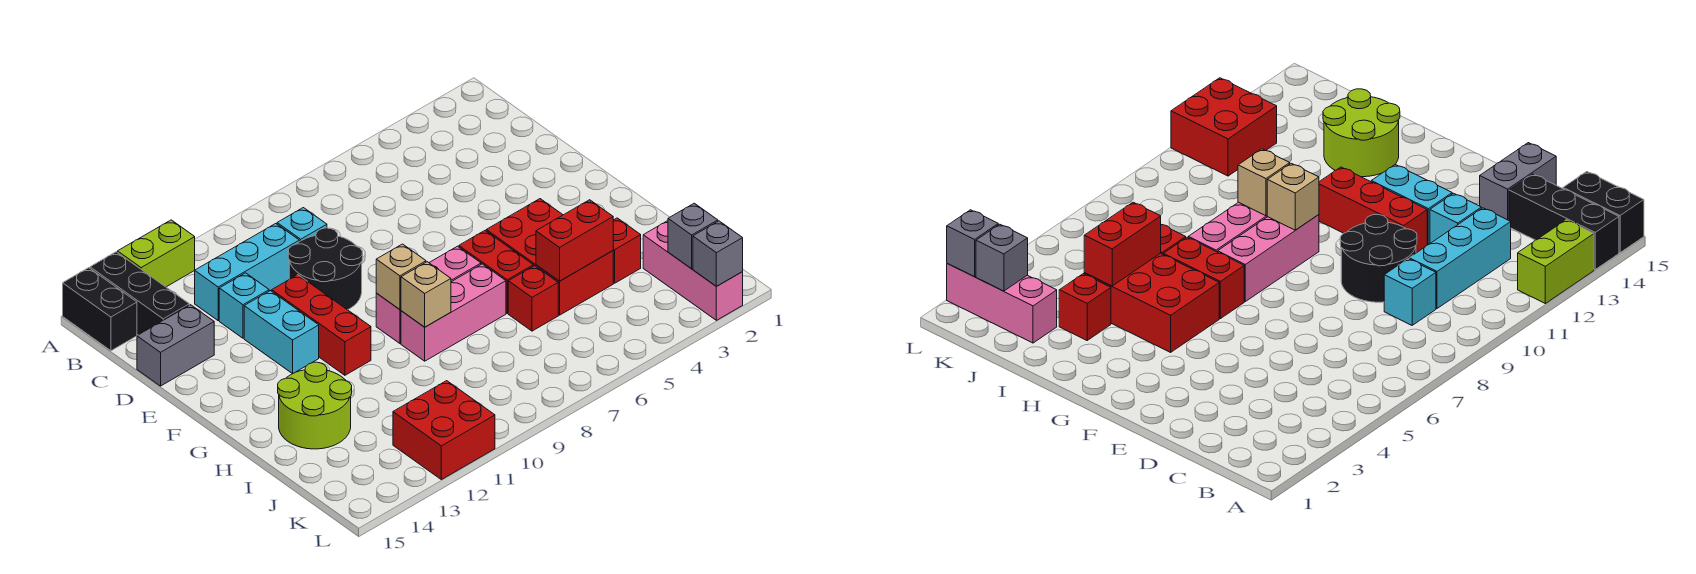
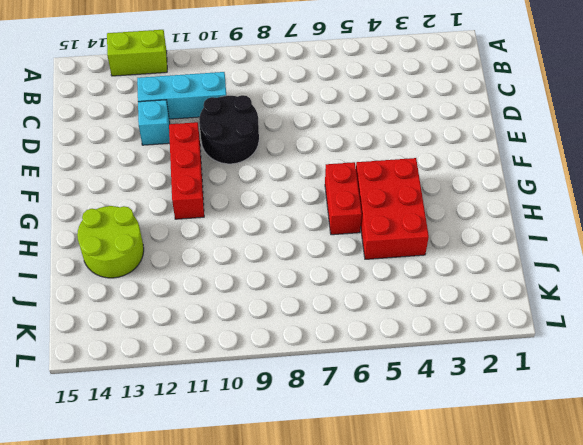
none -> black brick A14:C14 level 1
none -> black brick A15:B15 level 1
none -> cyan brick C9 level 1

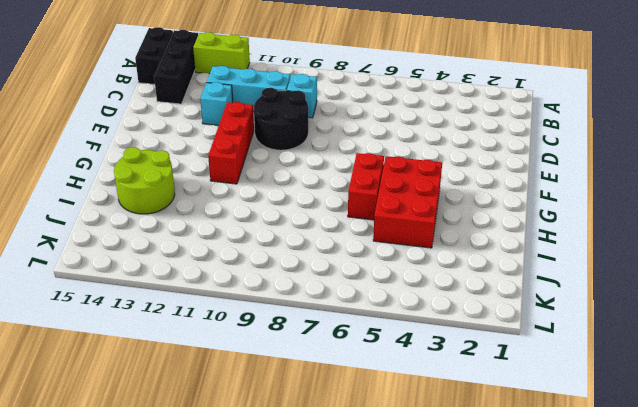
none -> grey brick D14:D15 level 1
none -> cyan brick E12:F12 level 1
none -> pink brick G7:G9 level 1

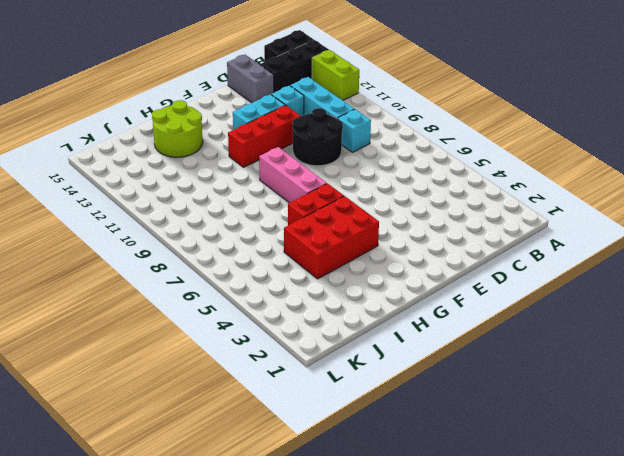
none -> pink brick H7:H9 level 1
none -> red brick I3 level 1
none -> red brick I6 level 1

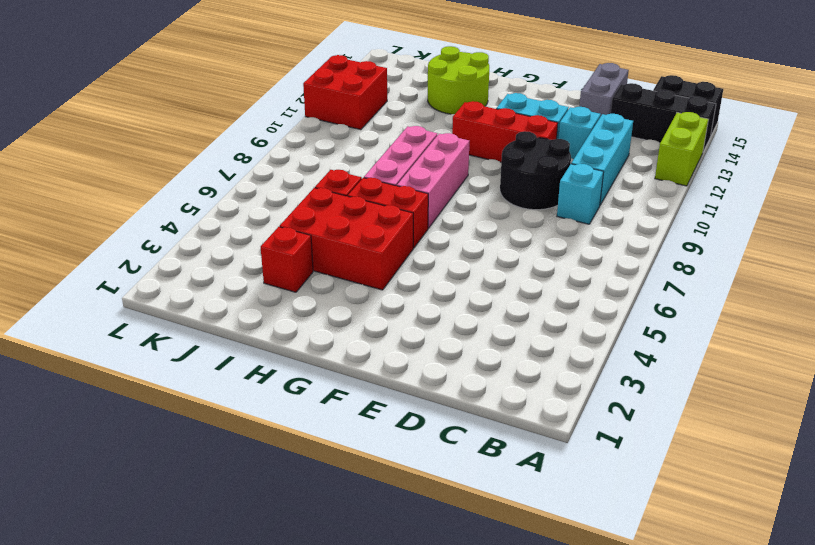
none -> pink brick J2:L2 level 1
none -> tan brick G9 level 2
none -> tan brick H9 level 2

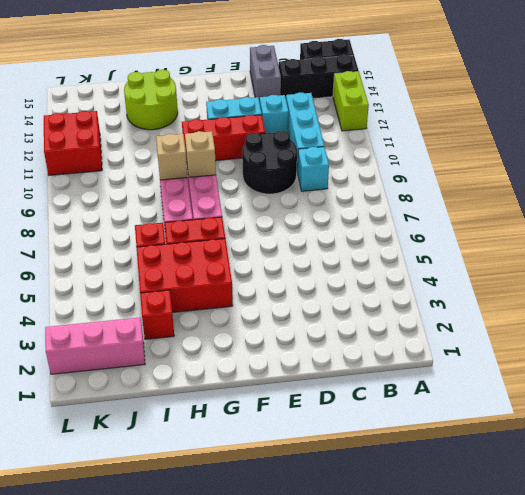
none -> red brick I4:I5 level 2
none -> grey brick K2 level 2
none -> grey brick L2 level 2

